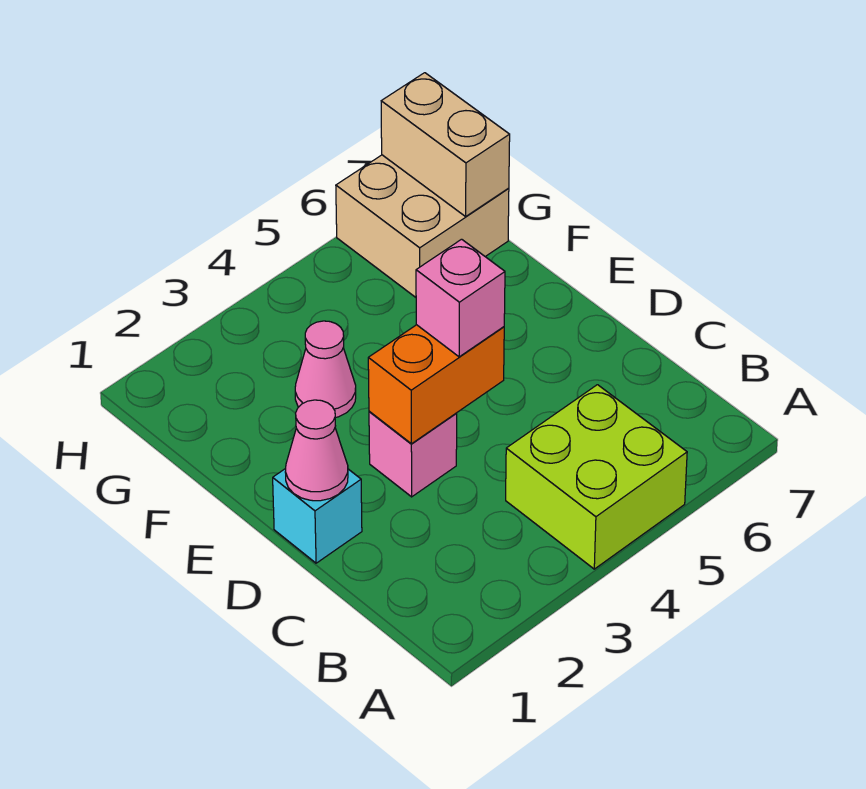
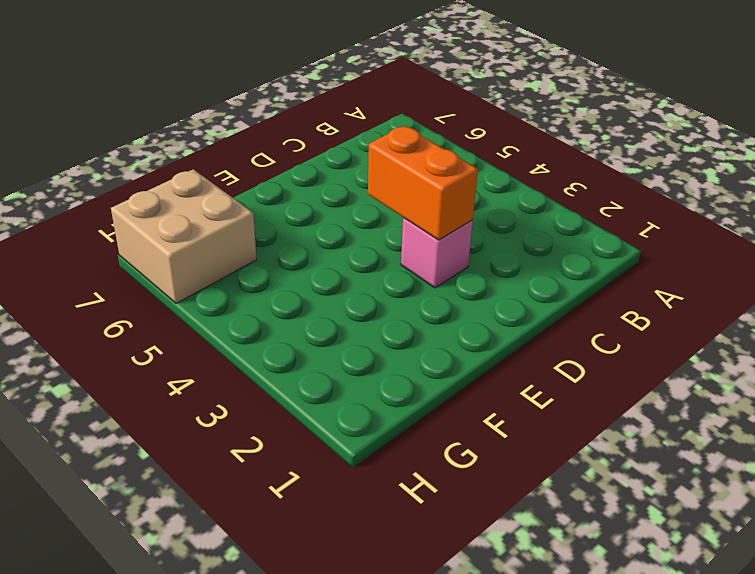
none -> lime brick A4:B5 level 1
none -> cyan brick D1 level 1

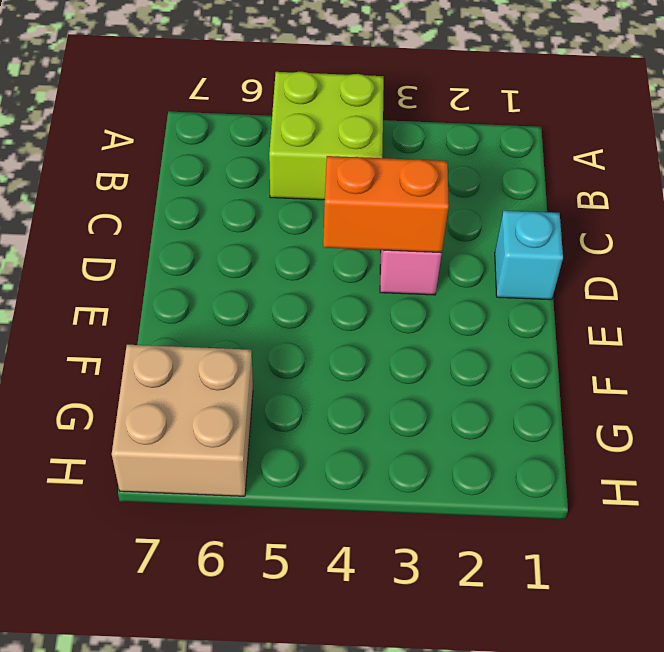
none -> pink cone F3 level 1
none -> pink cone D1 level 2

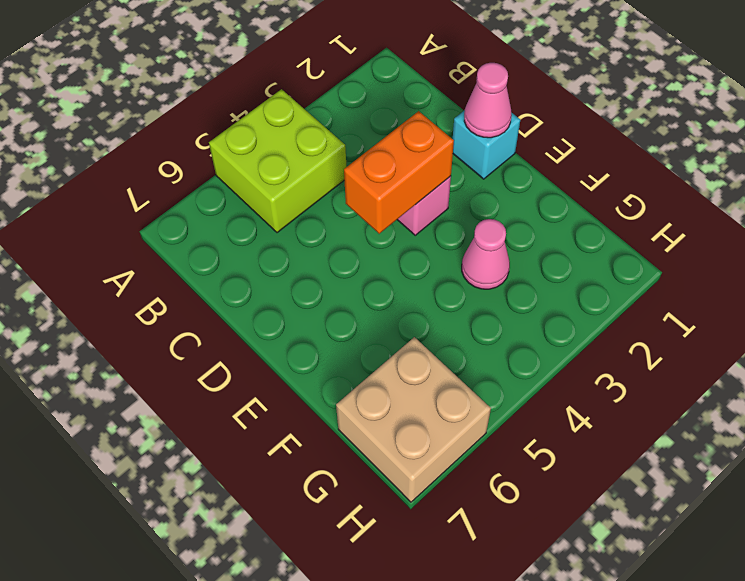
none -> tan brick G7:H7 level 2
none -> pink brick D4 level 3

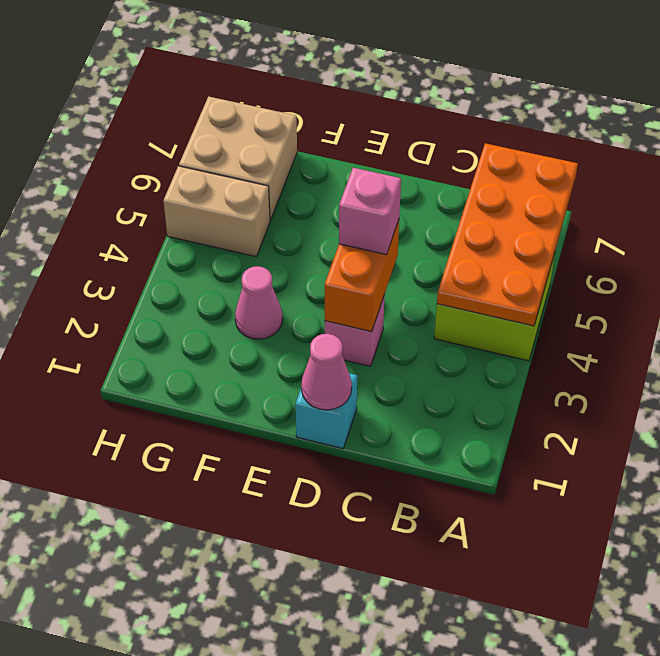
orange plate A4:B7 level 2 -> none
tan brick G5:H5 level 1 -> tan brick G7:H7 level 2

